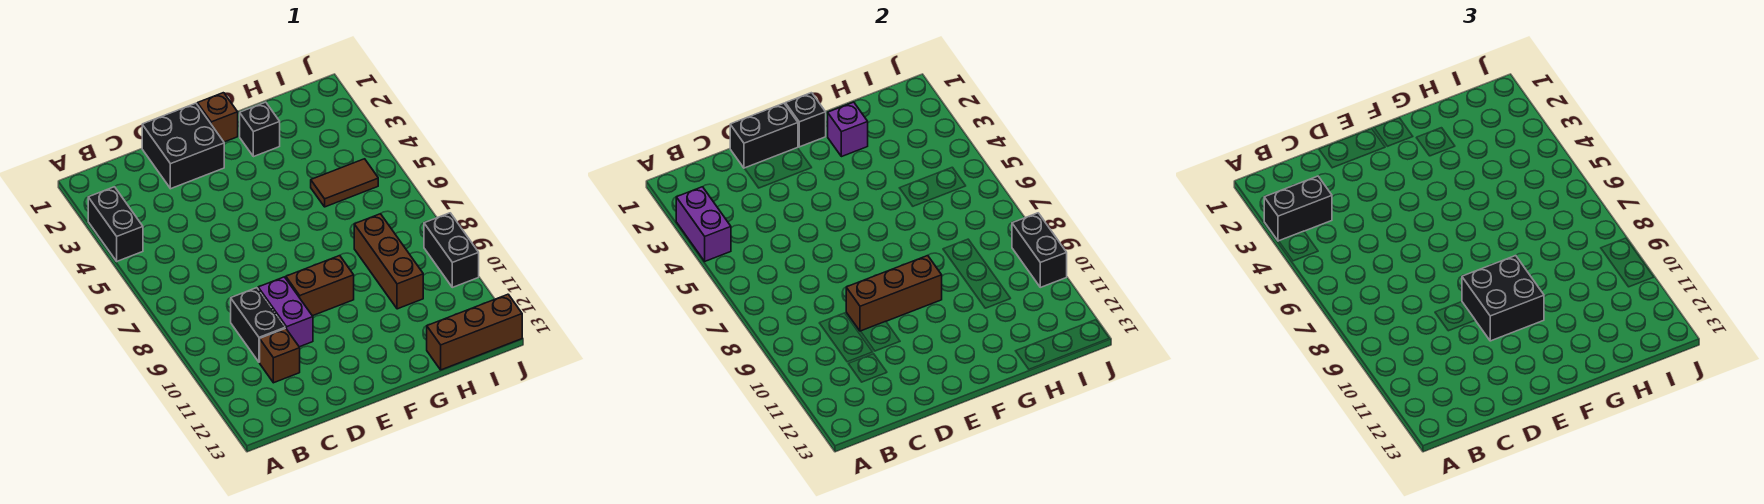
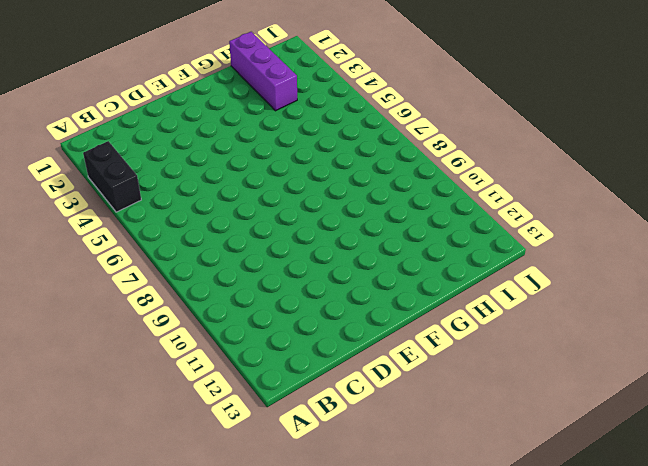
purple brick H1:H3 level 1 -> none
none -> black brick C9:C10 level 1
none -> brown brick C11 level 1
none -> black brick D1:E2 level 1

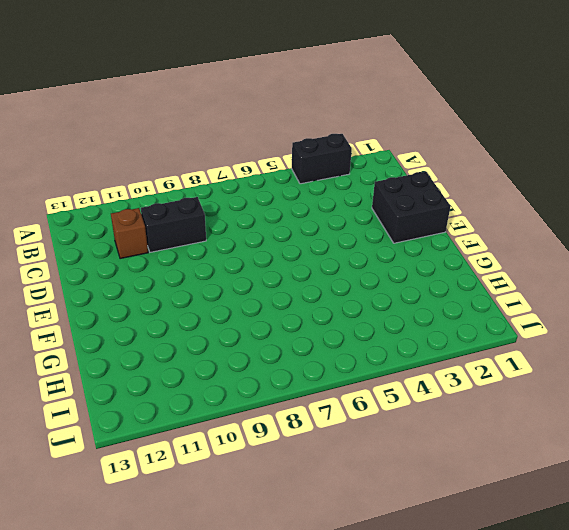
none -> purple brick D9:D10 level 1
none -> brown brick E9:F9 level 1
none -> brown brick F1 level 1

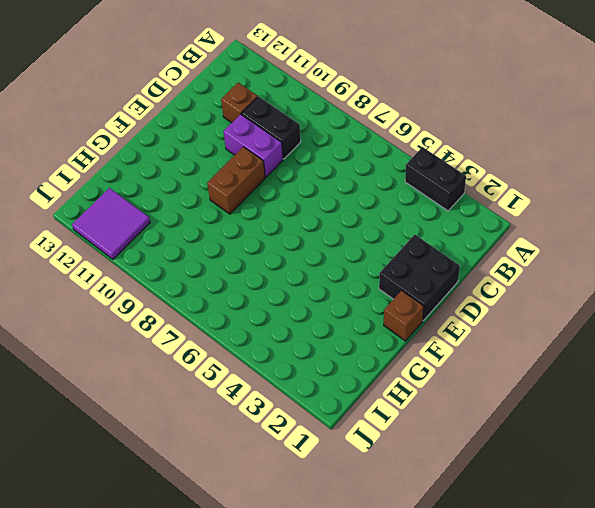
purple tile I11:J12 level 1 -> none
none -> black brick G2 level 1
none -> brown tile H5:I5 level 1
none -> brown brick H8:H10 level 1

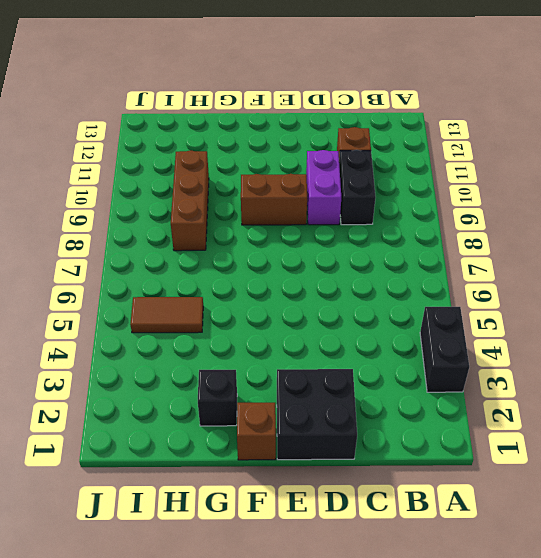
none -> brown brick H13:J13 level 1
none -> black brick J9:J10 level 1
none -> purple brick A3:A4 level 2

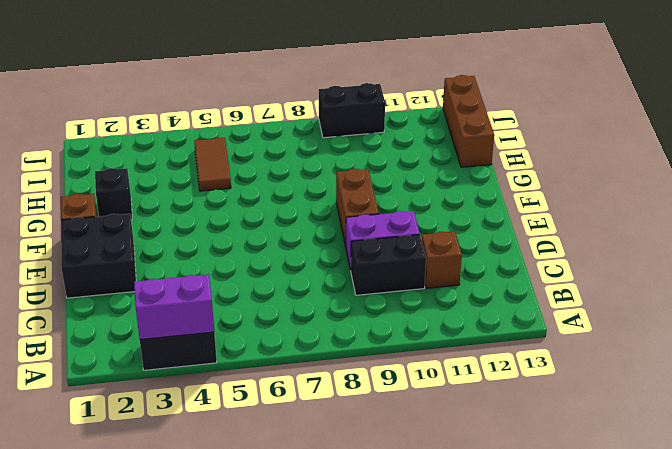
none -> brown brick H8:H10 level 1
none -> black brick D1:E1 level 2
none -> brown brick D9:F9 level 2

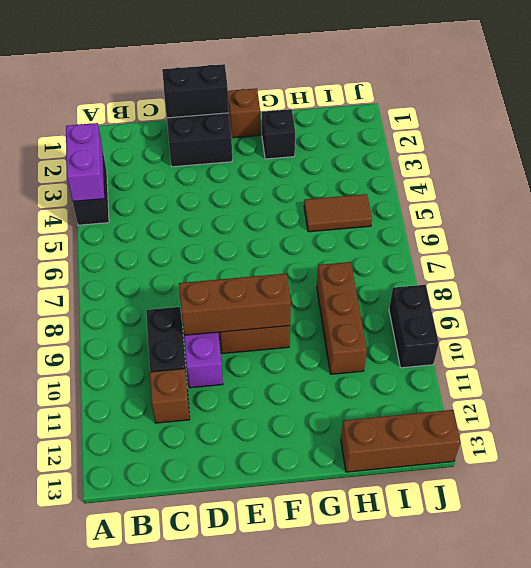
none -> black brick F1 level 2
none -> purple brick G2 level 2
none -> black brick J9:J10 level 2

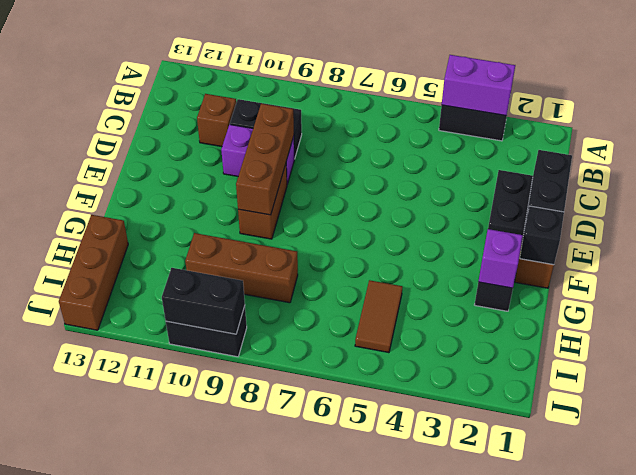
none -> black brick A3:B3 level 3
none -> black brick E9:F10 level 3

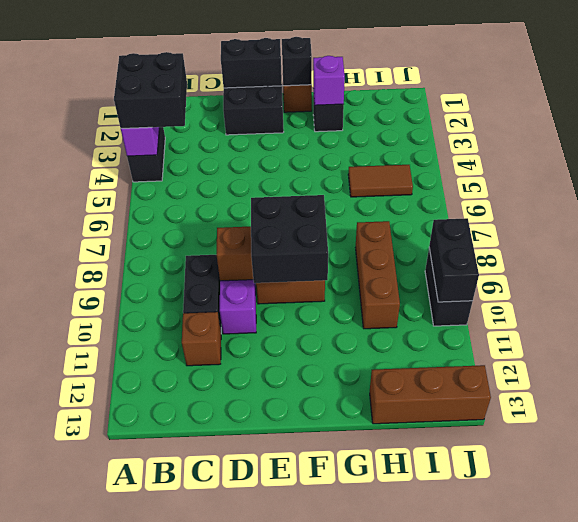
black brick A3:B4 level 3 -> black brick A3:B3 level 3

